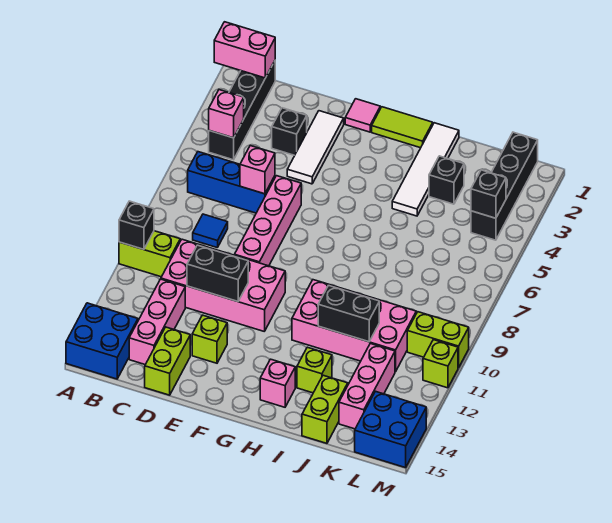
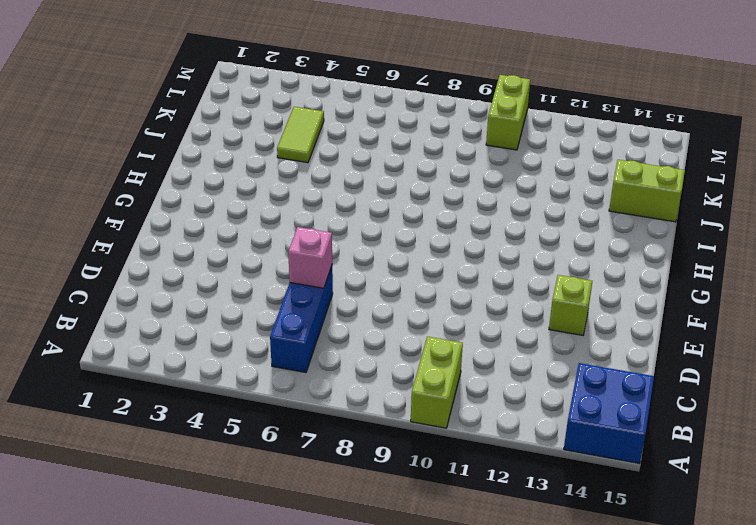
lime tile J4:K4 level 1 -> lime tile G1:H1 level 1
none -> black brick B1:B4 level 1
none -> blue tile C8 level 1
none -> pink brick C10:F11 level 1
none -> pink brick C12:C14 level 1

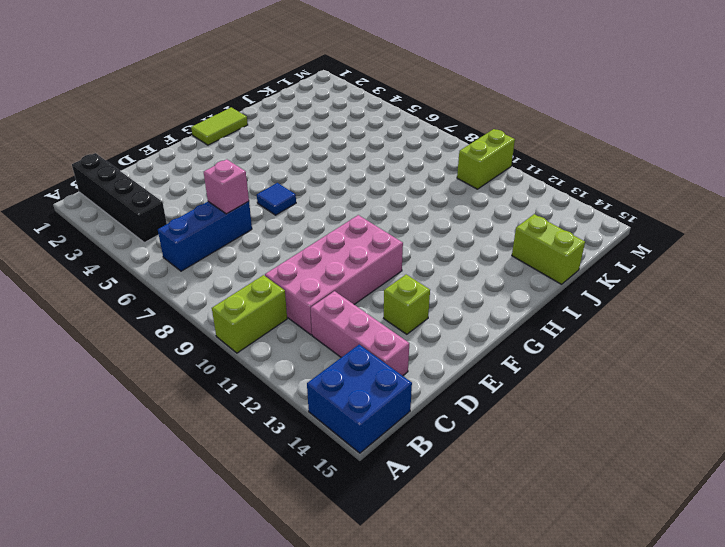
blue tile F6 level 1 -> blue tile C8 level 1
none -> black brick D3 level 1
none -> lime brick D14:D15 level 1
none -> white tile E2:E4 level 1
none -> pink brick E6:E9 level 1

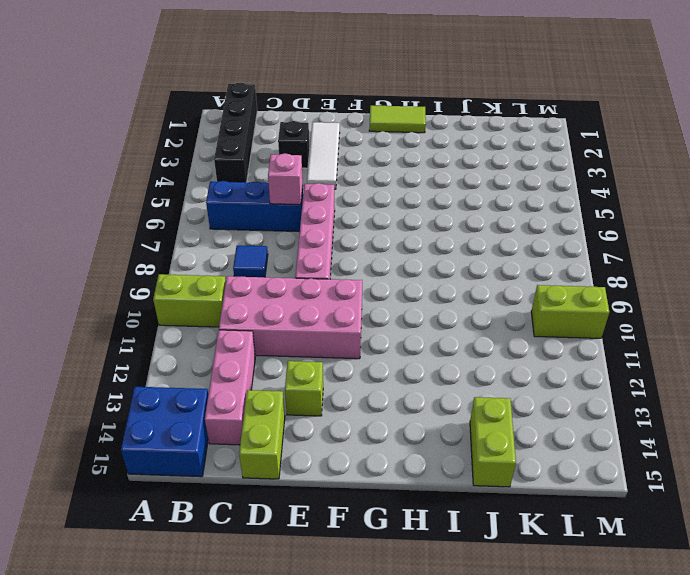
none -> pink tile F1 level 1
none -> pink brick H10:K11 level 1
none -> pink brick H14 level 1
none -> white tile I1:I4 level 1

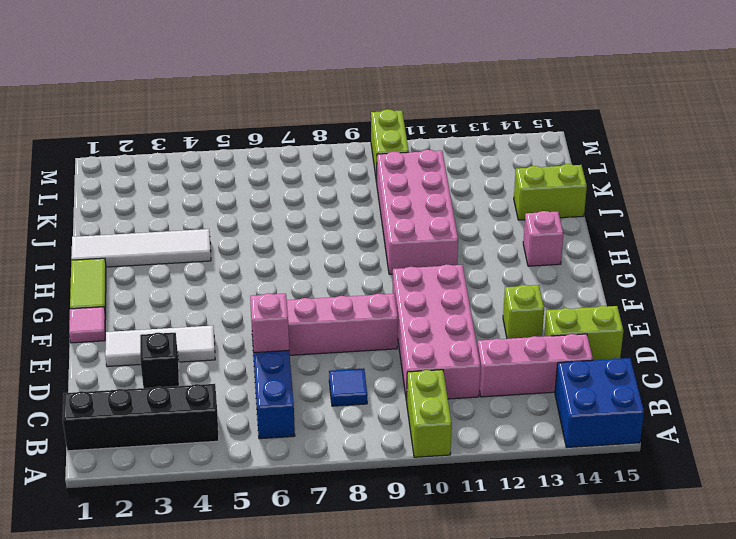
none -> lime brick I13 level 1
none -> black brick J3 level 1
none -> pink brick K12:K14 level 1
none -> black brick L1:L4 level 1

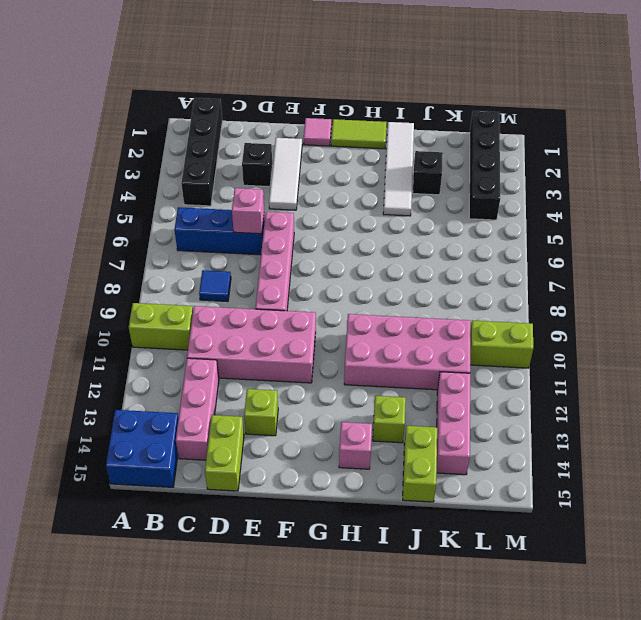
none -> blue brick L14:M15 level 1
none -> lime brick M11 level 1
none -> pink brick A1:B1 level 2
none -> black brick A10 level 2

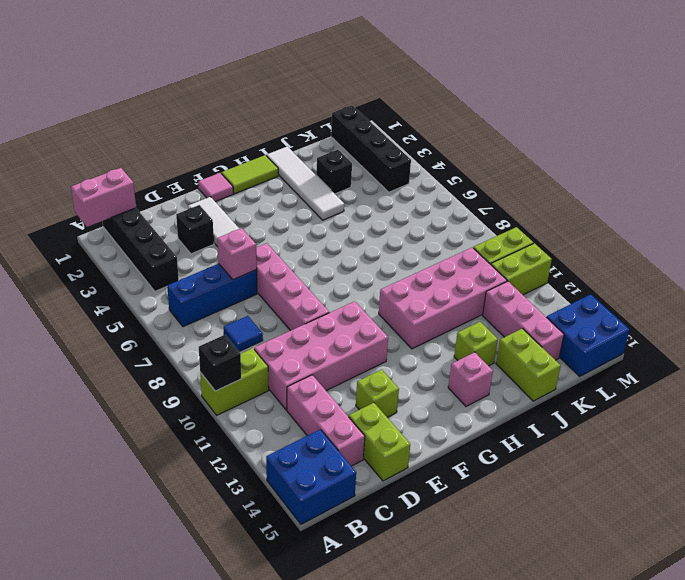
lime brick L11:M11 level 1 -> lime brick M11 level 1
none -> pink brick B4 level 2
none -> black brick D11:E11 level 2
none -> black brick I11:J11 level 2
none -> black brick L4 level 2

